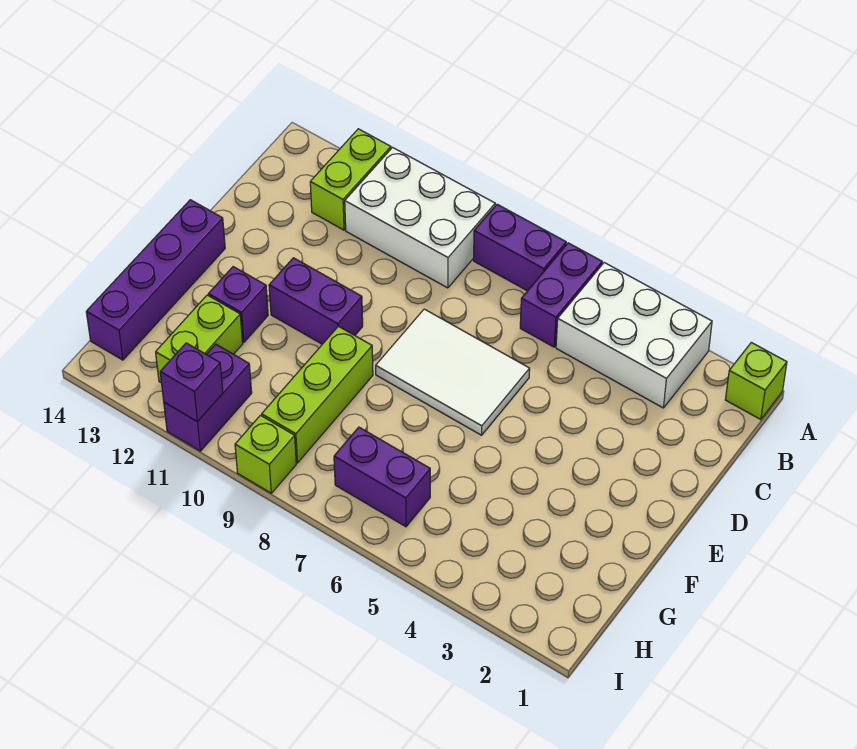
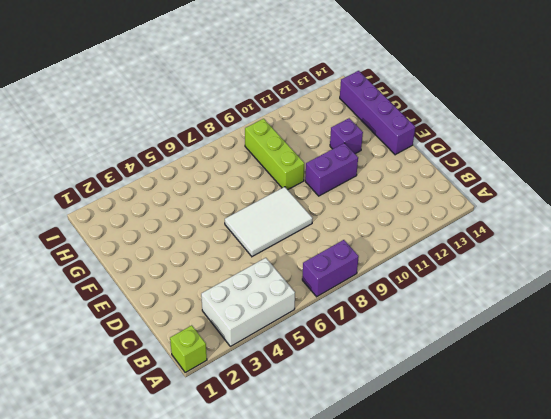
none -> purple brick A6:B6 level 1
none -> white brick A9:B11 level 1
none -> lime brick A12:B12 level 1

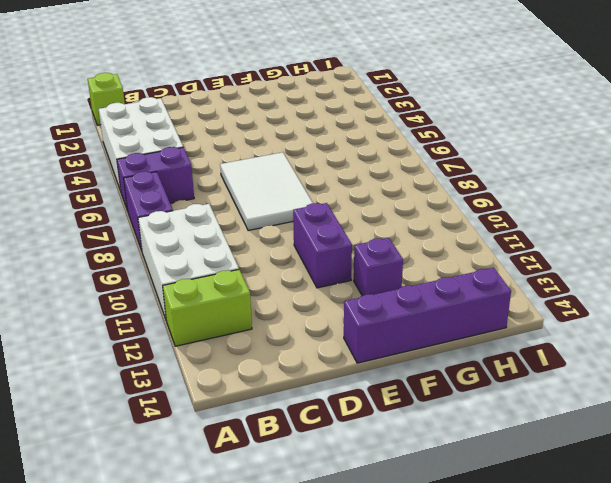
none -> lime brick F9:H9 level 1
none -> lime brick G12:H12 level 1
none -> purple brick H6:H7 level 1

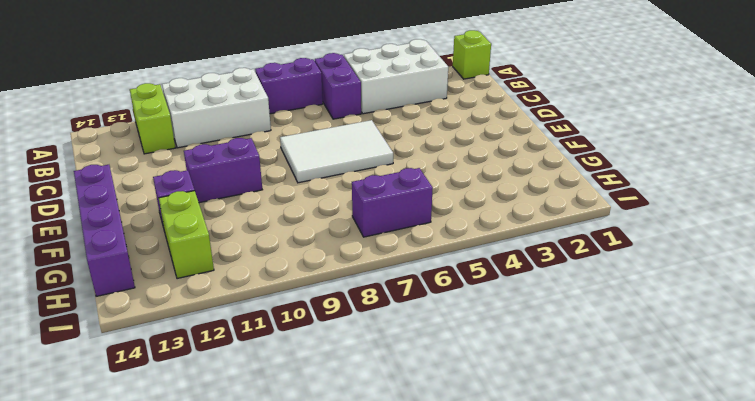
none -> lime brick F9:H9 level 1
none -> purple brick H11:I11 level 1
none -> lime brick I9 level 1

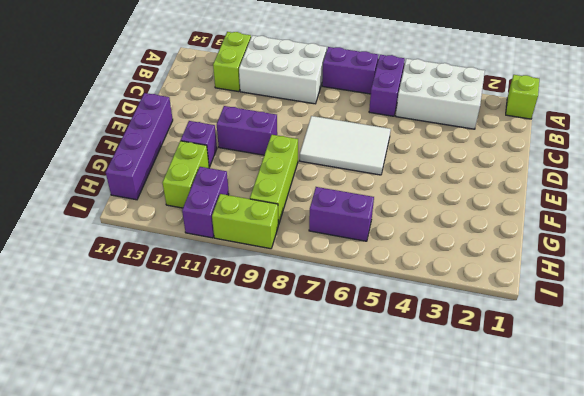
lime brick I9:I10 level 1 -> lime brick I9 level 1
none -> purple brick I11 level 2

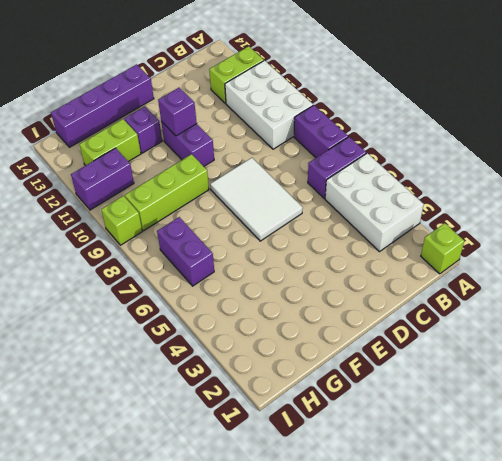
purple brick E11 level 2 -> purple brick I11 level 2

